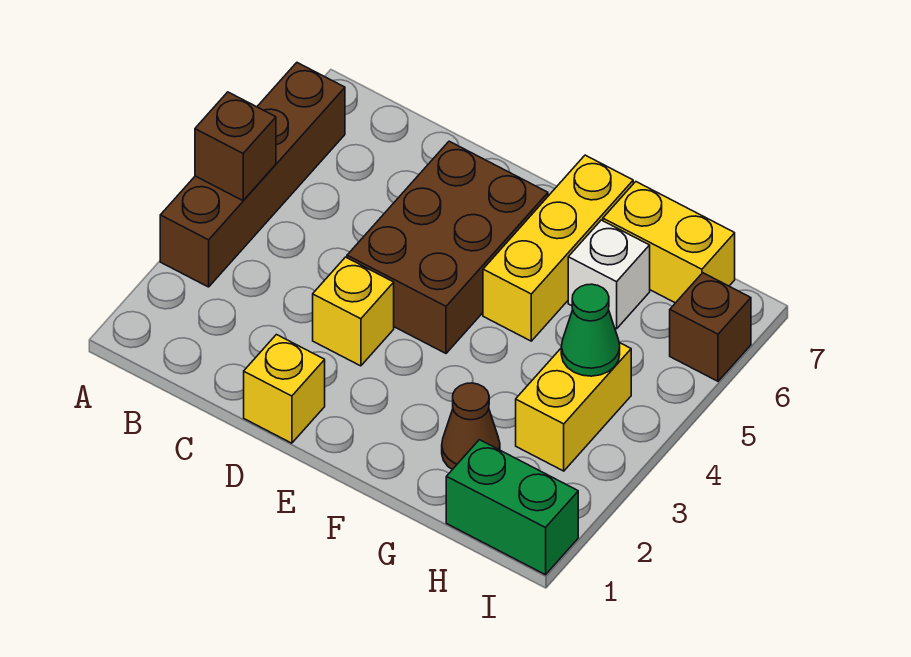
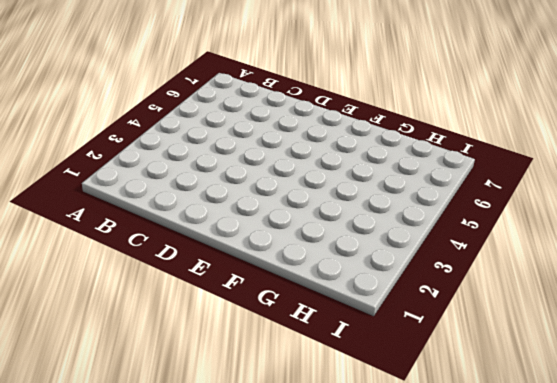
none -> brown brick A3:A6 level 1
none -> yellow brick D1 level 1
none -> yellow brick D3 level 1

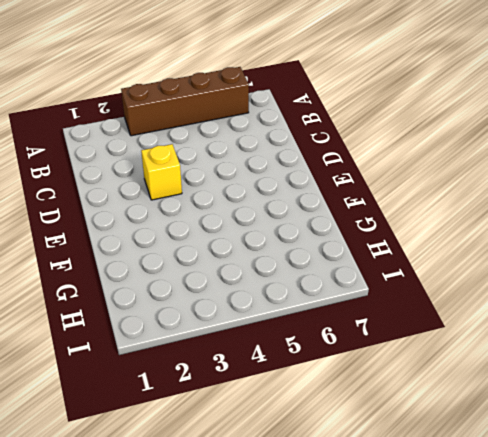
none -> yellow brick D1 level 1
none -> brown brick D4:E6 level 1
none -> yellow brick F5:F7 level 1

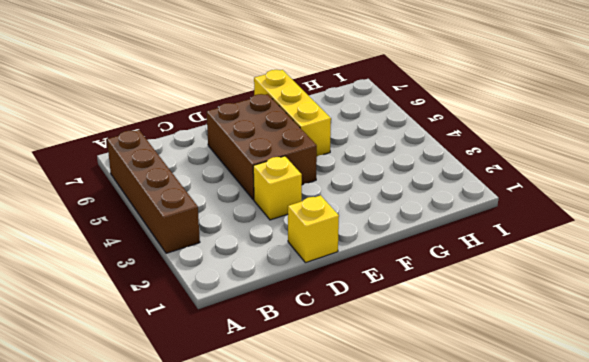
none -> brown cone G2 level 1
none -> white brick G6 level 1
none -> yellow brick G7:H7 level 1

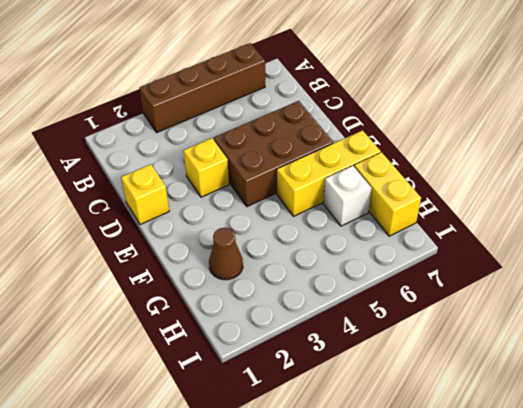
none -> green brick H1:I1 level 1
none -> yellow brick H3:H4 level 1
none -> brown brick I6 level 1

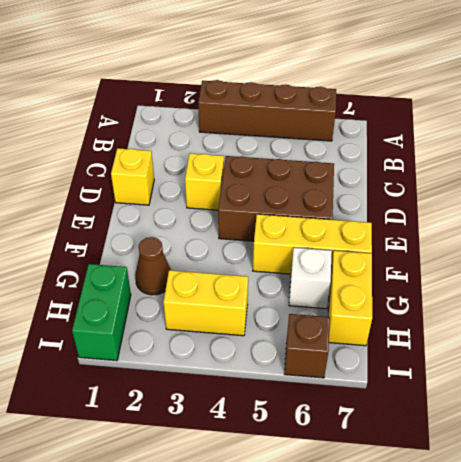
none -> brown brick A4 level 2
none -> green cone H4 level 2

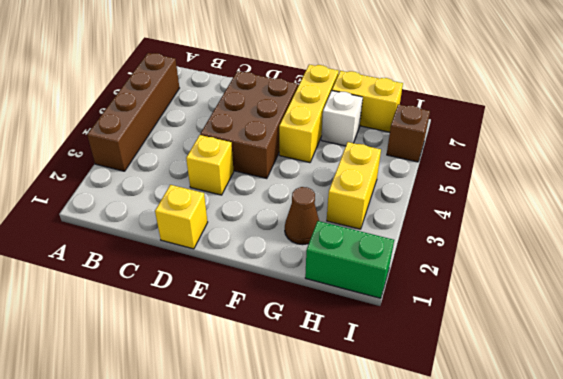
none -> brown brick A4 level 2
none -> green cone H4 level 2

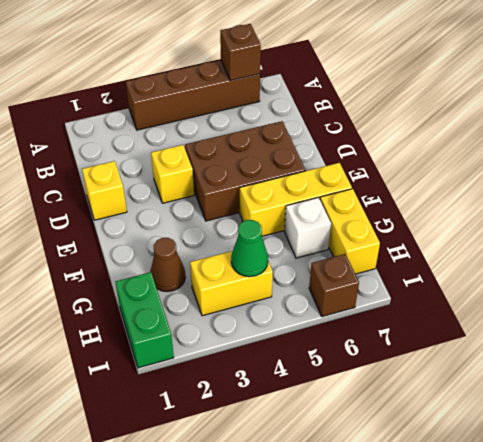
brown brick A6 level 2 -> brown brick A4 level 2

